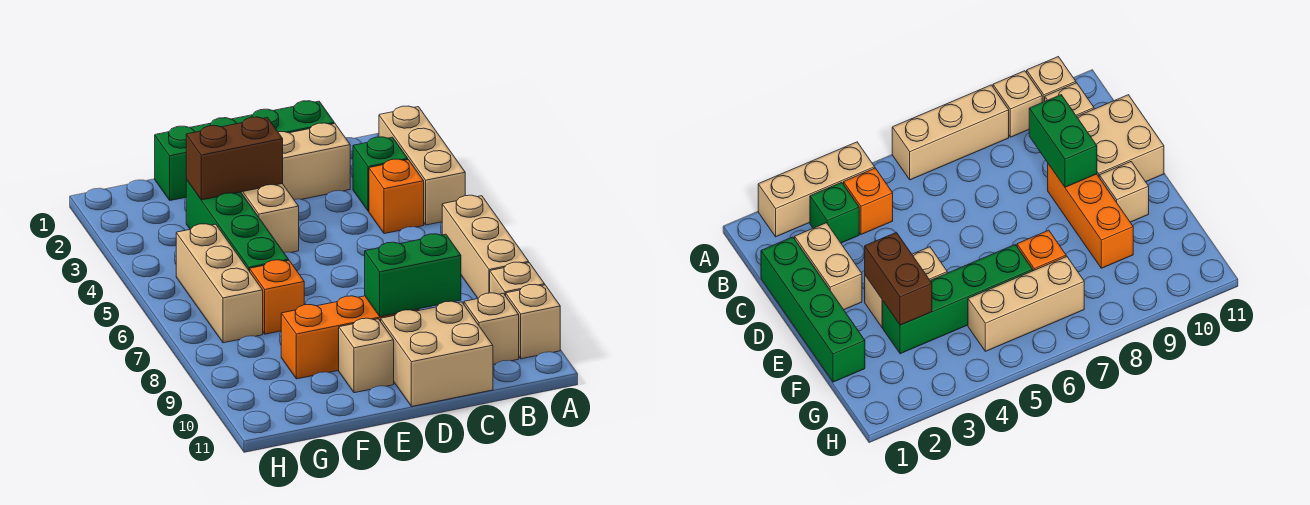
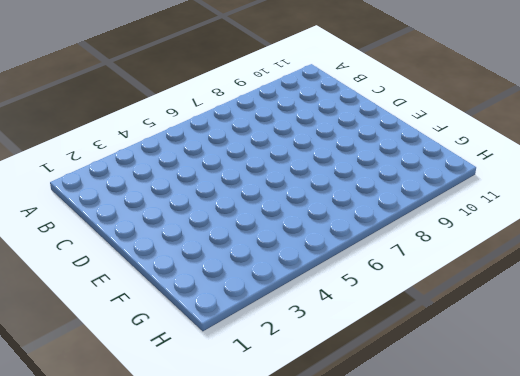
none -> tan brick A2:A4 level 1
none -> tan brick A6:A8 level 1
none -> tan brick A9 level 1

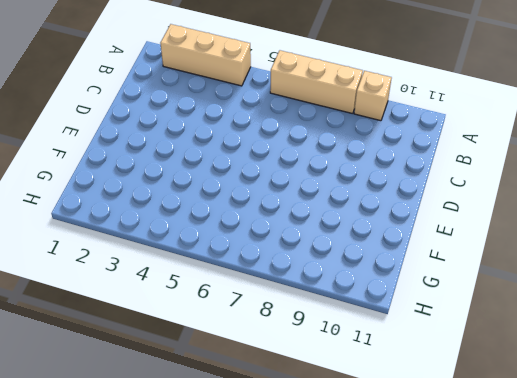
none -> tan brick A10 level 1
none -> green brick B3 level 1
none -> orange brick B4 level 1

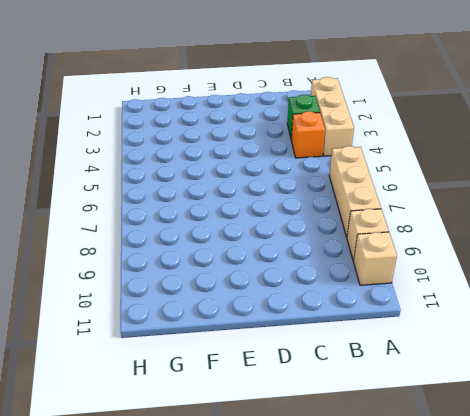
none -> tan brick B10 level 1
none -> green brick C1:F1 level 1
none -> tan brick C2:D2 level 1

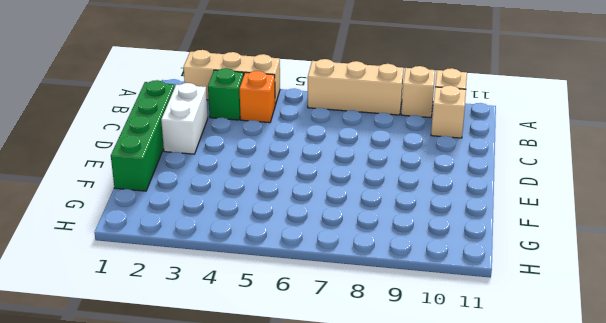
white brick C2:D2 level 1 -> tan brick C2:D2 level 1
none -> tan brick C10:D11 level 1
none -> orange brick D9:F9 level 1
none -> tan brick E3:E4 level 1

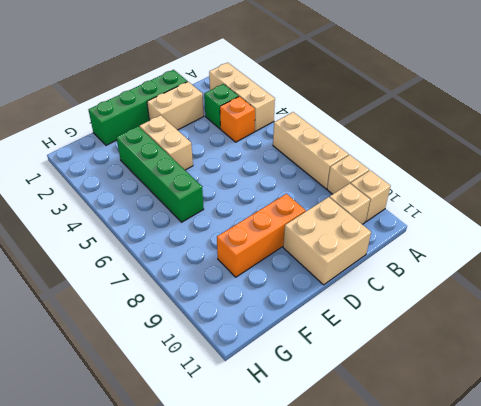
none -> tan brick E10 level 1
none -> orange brick F7 level 1
none -> tan brick G5:G7 level 1

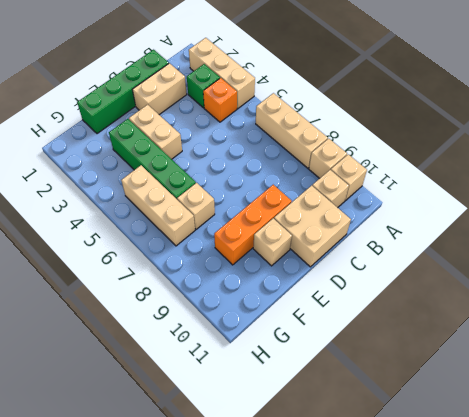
tan brick F7 level 1 -> orange brick F7 level 1
none -> green brick C9:D9 level 2
none -> brown brick E3:F3 level 2

